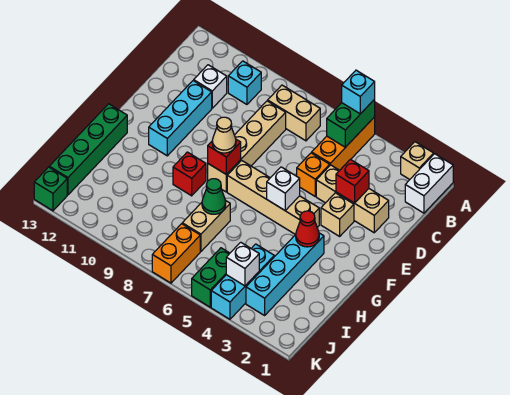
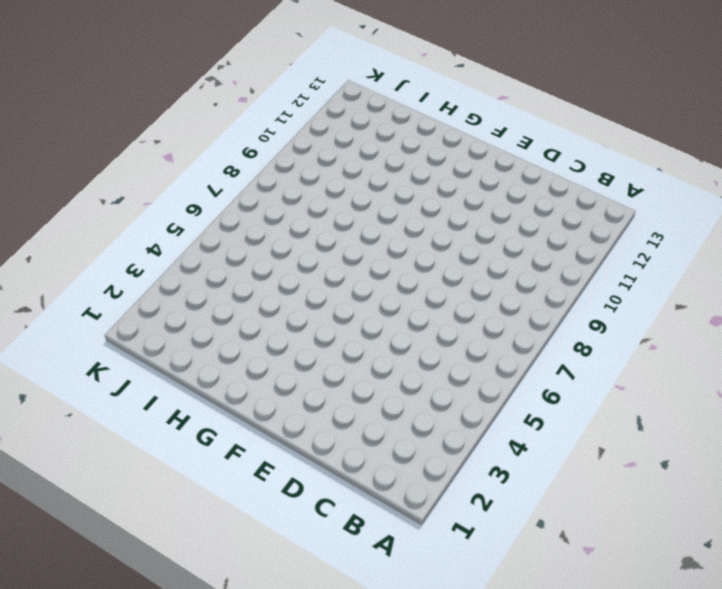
none -> white brick A1:B1 level 1
none -> tan brick A2 level 1
none -> orange brick A5:C5 level 1

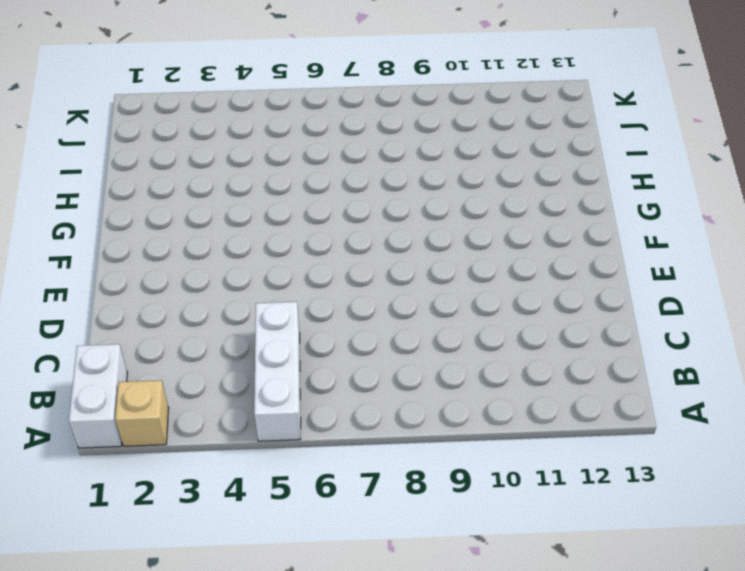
white brick A5:C5 level 1 -> orange brick A5:C5 level 1
none -> tan brick B7:B8 level 1
none -> cyan brick B10 level 1
none -> tan brick C8:F8 level 1

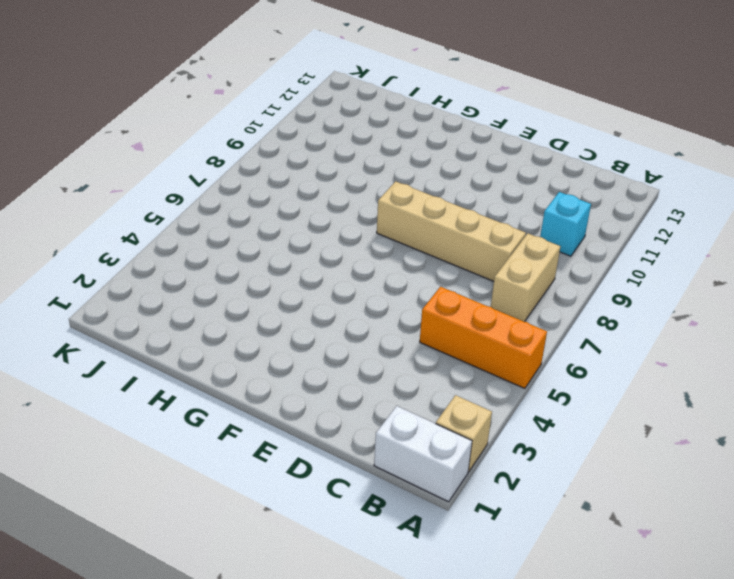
none -> white brick C11 level 1
none -> tan brick D2:D4 level 1
none -> orange brick D5 level 1

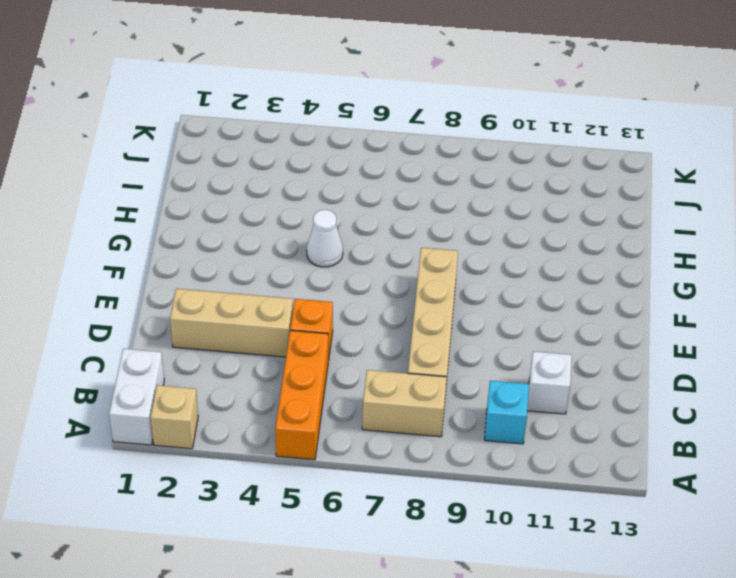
white cone G5 level 1 -> none
none -> cyan brick D11:F11 level 1
none -> tan brick E3 level 1
none -> tan brick F4:F7 level 1

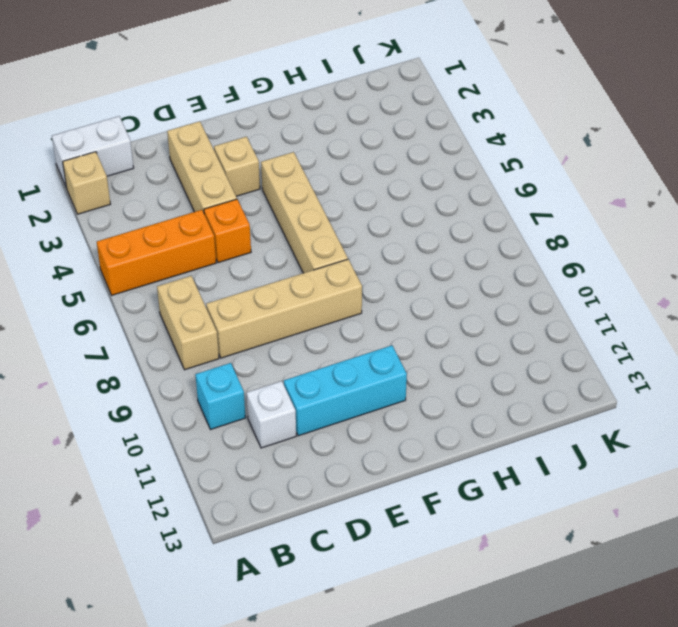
none -> cyan brick G3:J3 level 1
none -> red brick G9 level 1
none -> green brick G13:J13 level 1

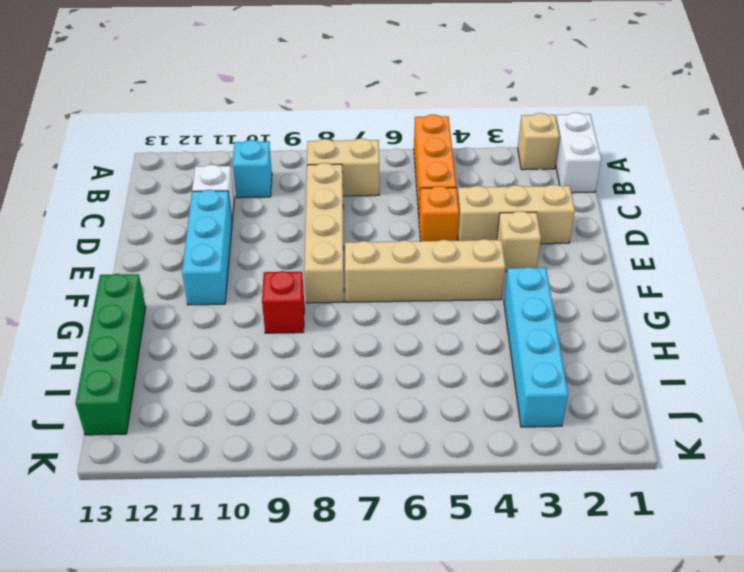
none -> tan brick H7:I7 level 1
none -> cyan brick I4:K4 level 1
none -> green brick J5:K5 level 1

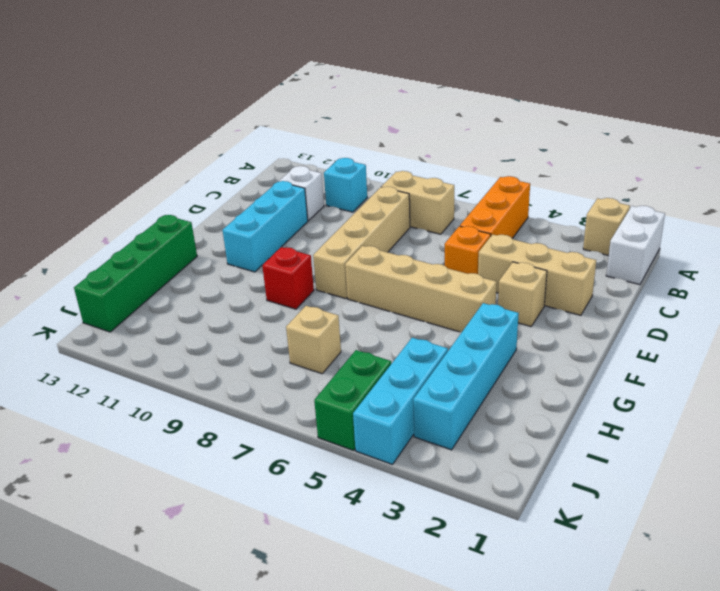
tan brick I7 level 1 -> tan brick H7:I7 level 1
none -> orange brick J7:K7 level 1
none -> green brick K13 level 1
none -> green brick A5:B5 level 2

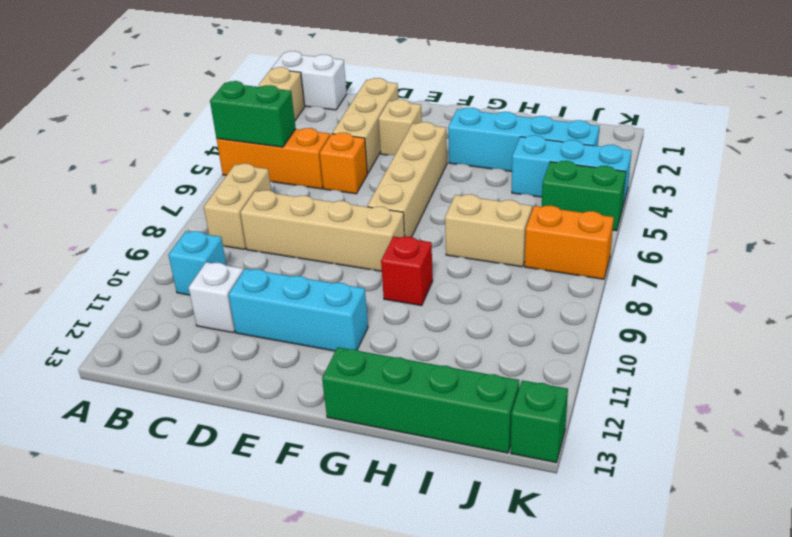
none -> red brick D3 level 2
none -> white brick F5 level 2
none -> red brick F8 level 2

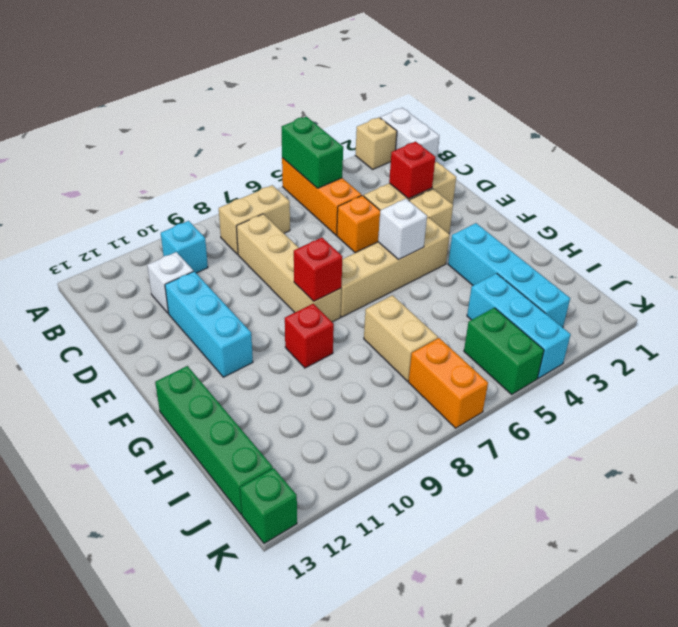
none -> red cone G3 level 2
none -> green cone H7 level 2
none -> white brick J4 level 2

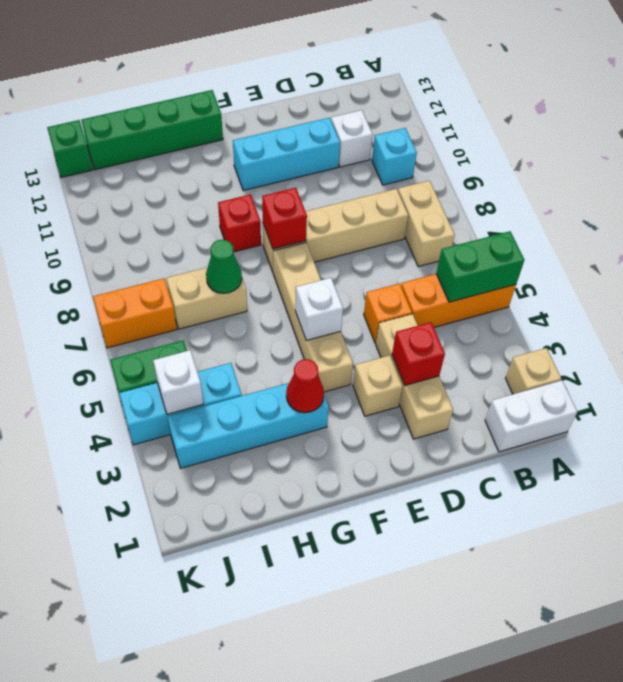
none -> cyan brick A5 level 3
none -> tan cone F8 level 3

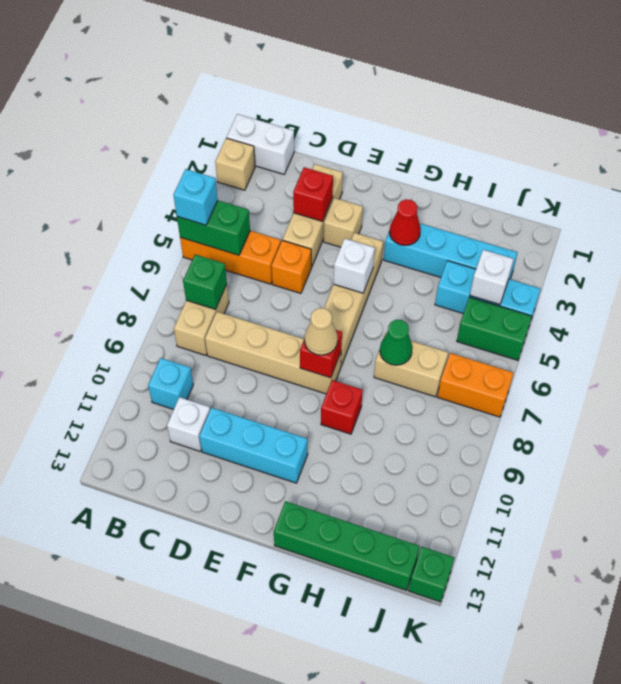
green brick B7 level 2 -> none

